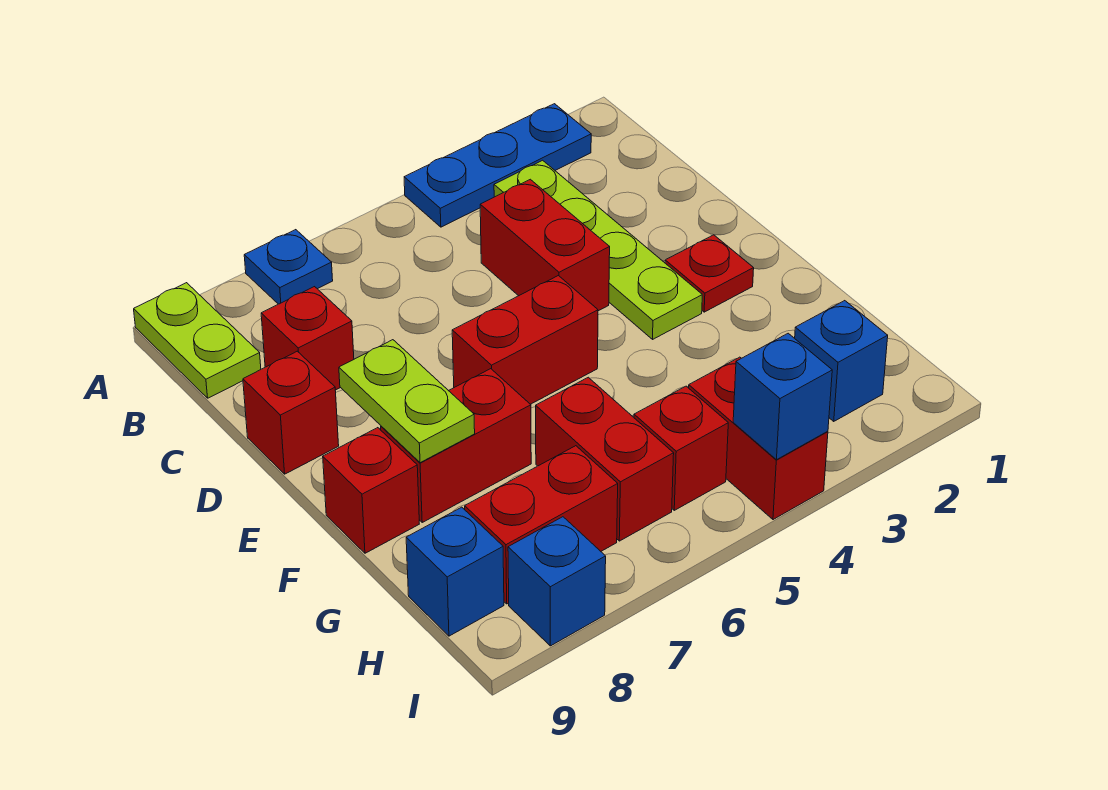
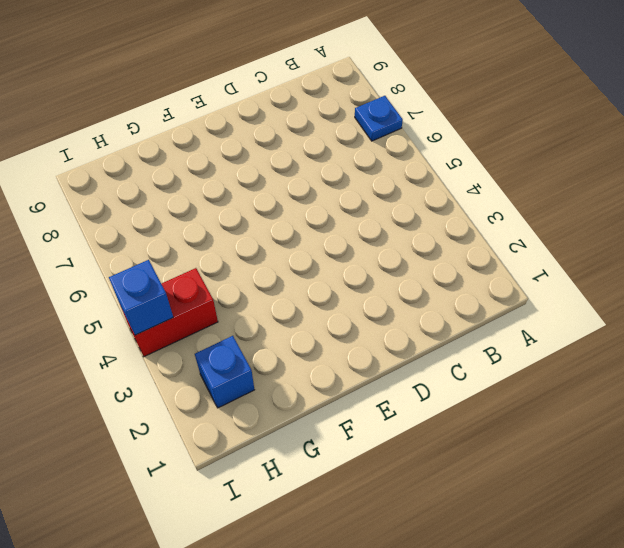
none -> blue plate A2:A4 level 1
none -> lime plate A9:B9 level 1
none -> lime plate B3:E3 level 1

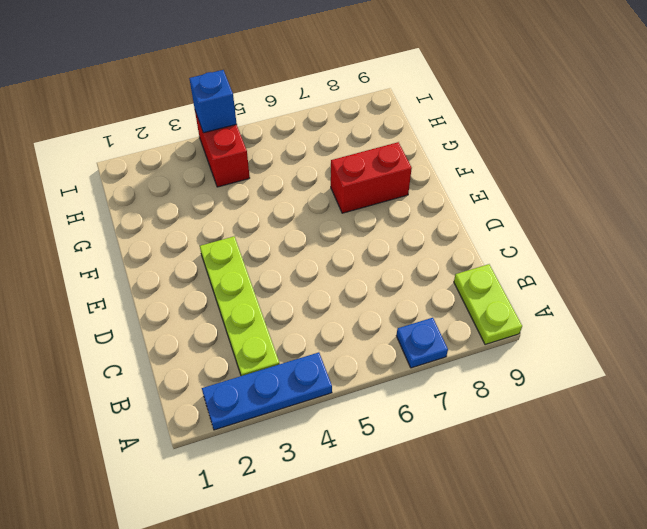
none -> red brick C4:D4 level 1
none -> red brick C8 level 1
none -> red brick D9 level 1

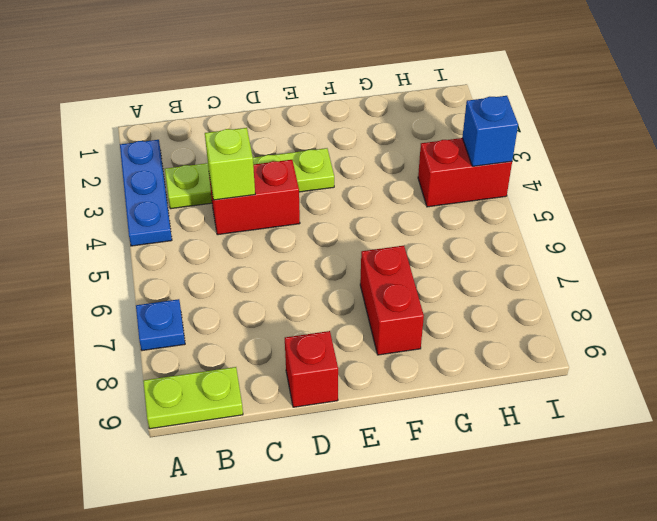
lime brick C4 level 2 -> none
none -> red brick C8 level 1
none -> red plate E2 level 1
none -> red brick E5:E6 level 1

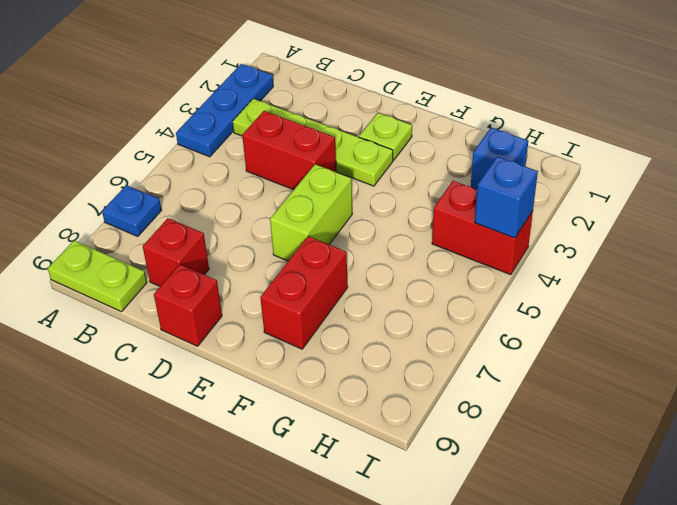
lime plate E2 level 1 -> red plate E2 level 1
lime brick E5:E6 level 1 -> red brick E5:E6 level 1
none -> red brick F9 level 1
none -> red brick G6:H6 level 1
none -> red brick H5 level 1

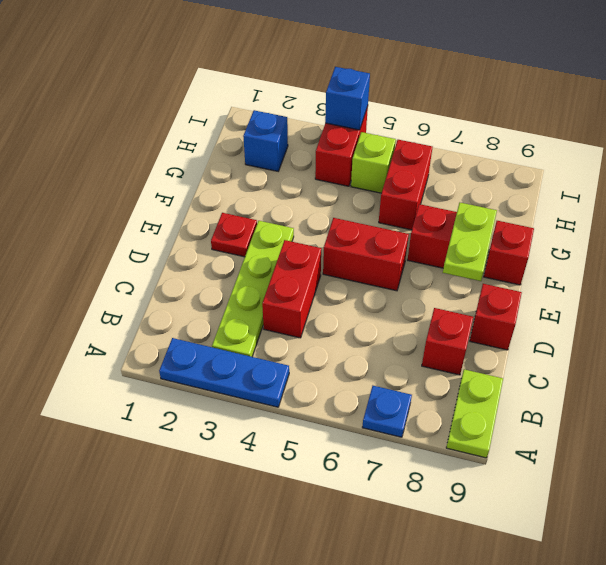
lime brick H5 level 1 -> red brick H5 level 1
none -> red brick H7:H8 level 1
none -> blue brick H9 level 1
none -> blue brick I8 level 1

